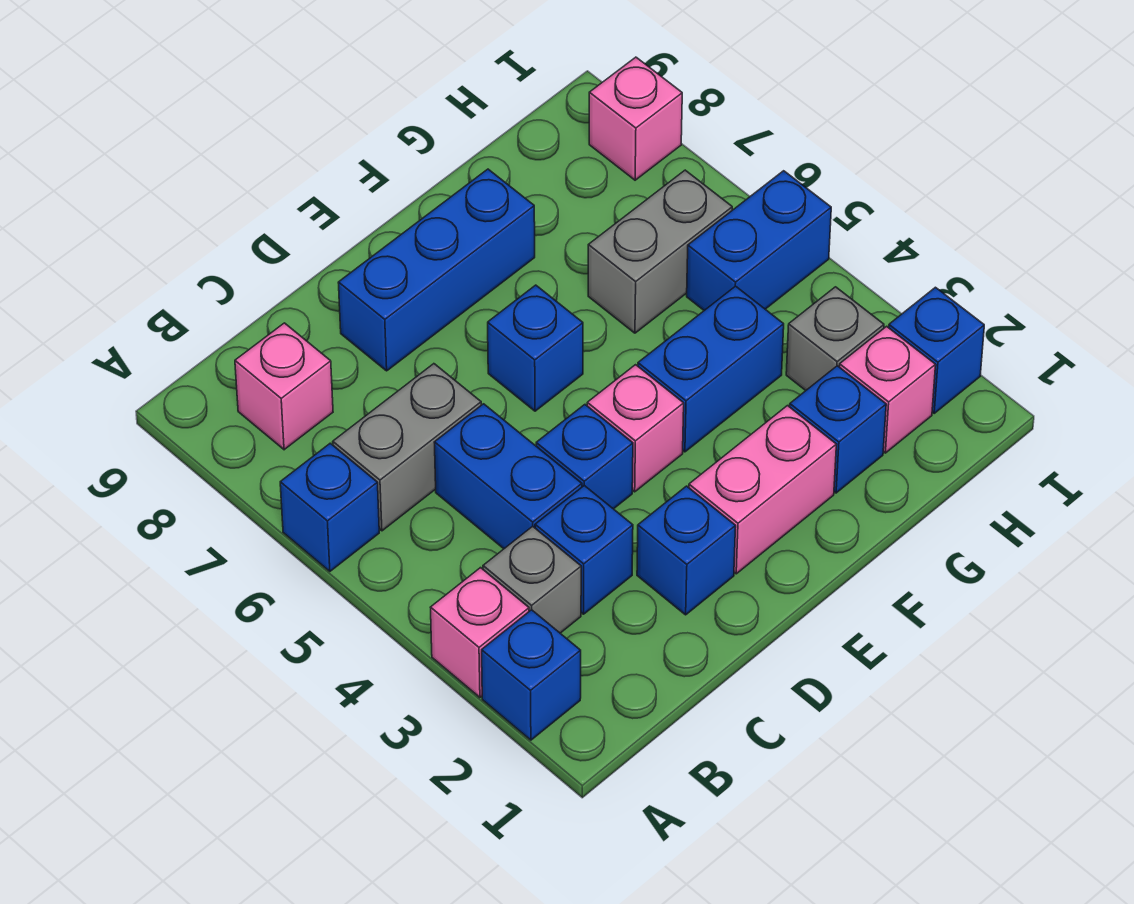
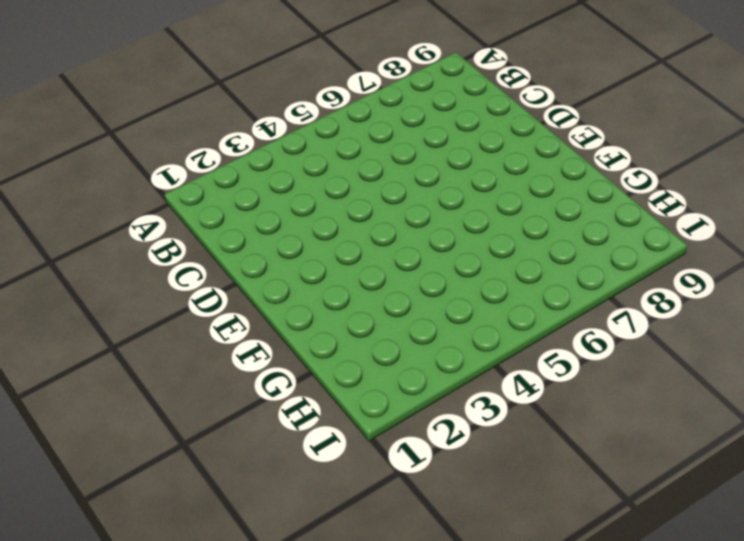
none -> blue brick A2 level 1
none -> pink brick A3 level 1
none -> blue brick A6 level 1

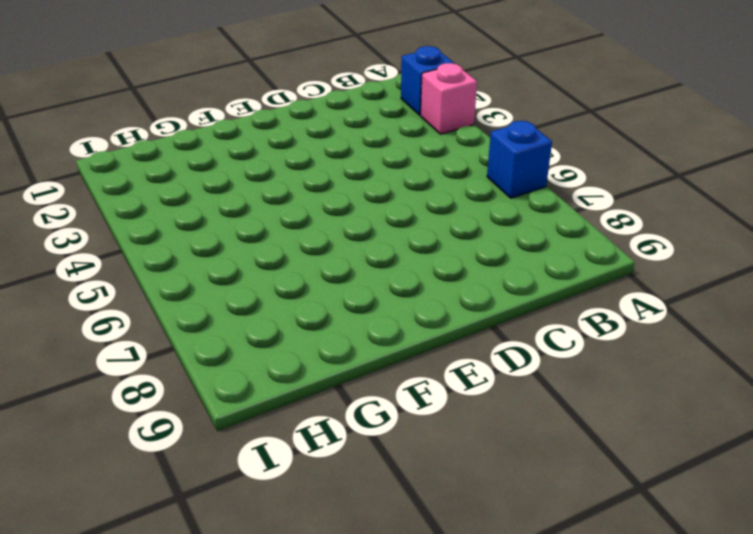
none -> grey brick B3 level 1
none -> grey brick B6:C6 level 1
none -> pink brick B8 level 1

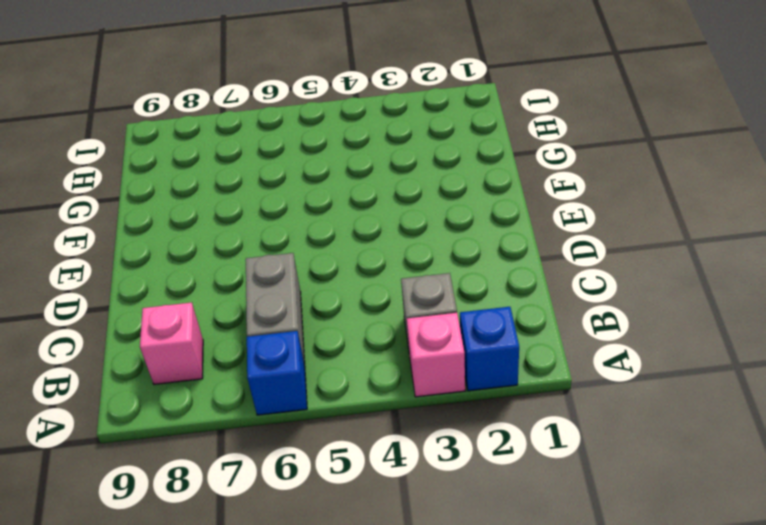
none -> blue brick C3 level 1
none -> blue brick C4:C5 level 1
none -> blue brick D2 level 1

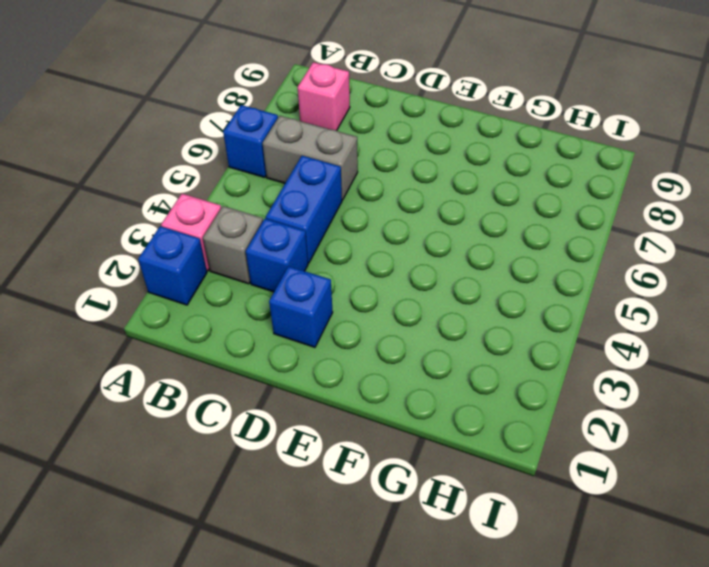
none -> blue brick D4 level 1
none -> blue brick D8:F8 level 1
none -> pink brick E2:F2 level 1

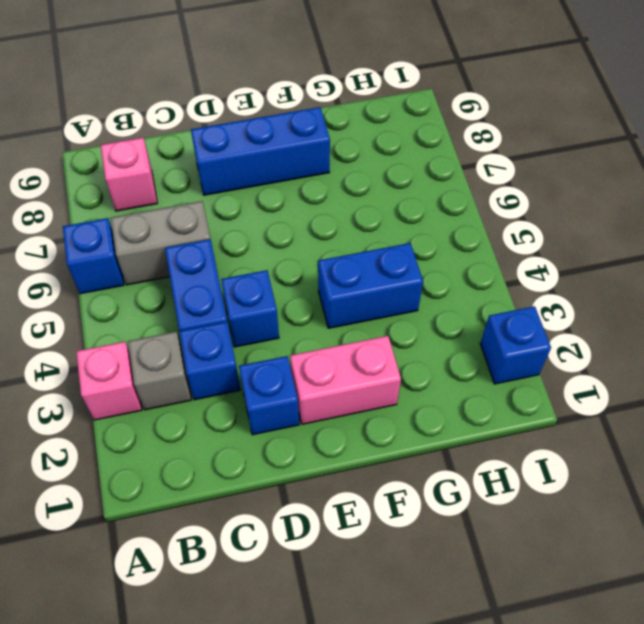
none -> blue brick A2 level 1
none -> pink brick E4 level 1
none -> blue brick E6 level 1

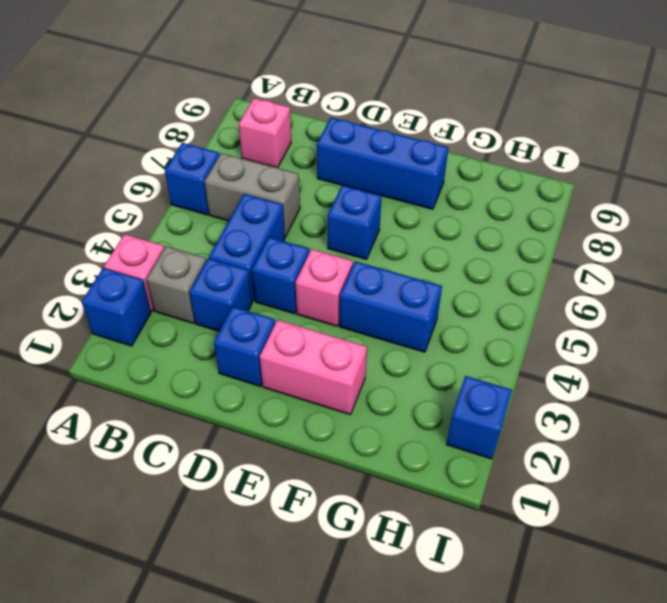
none -> blue brick G2 level 1
none -> grey brick G6:H6 level 1
none -> pink brick H2 level 1

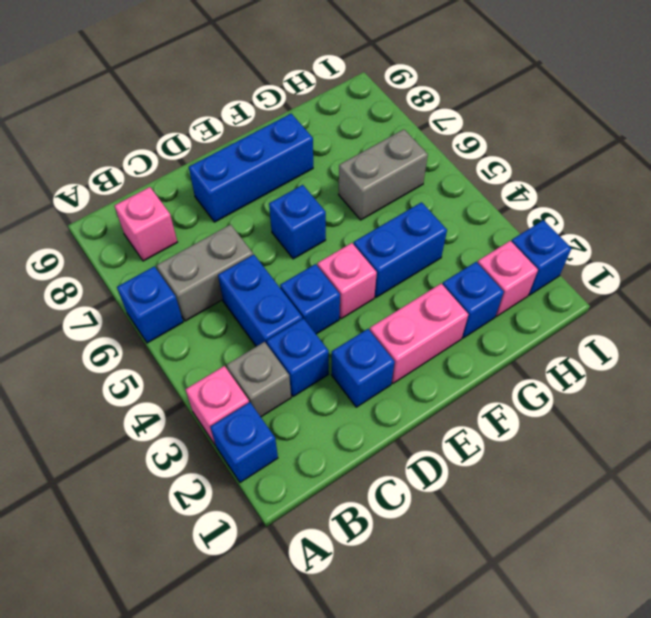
none -> grey brick H3 level 1
none -> blue brick H5:I5 level 1
none -> pink brick I8 level 1

